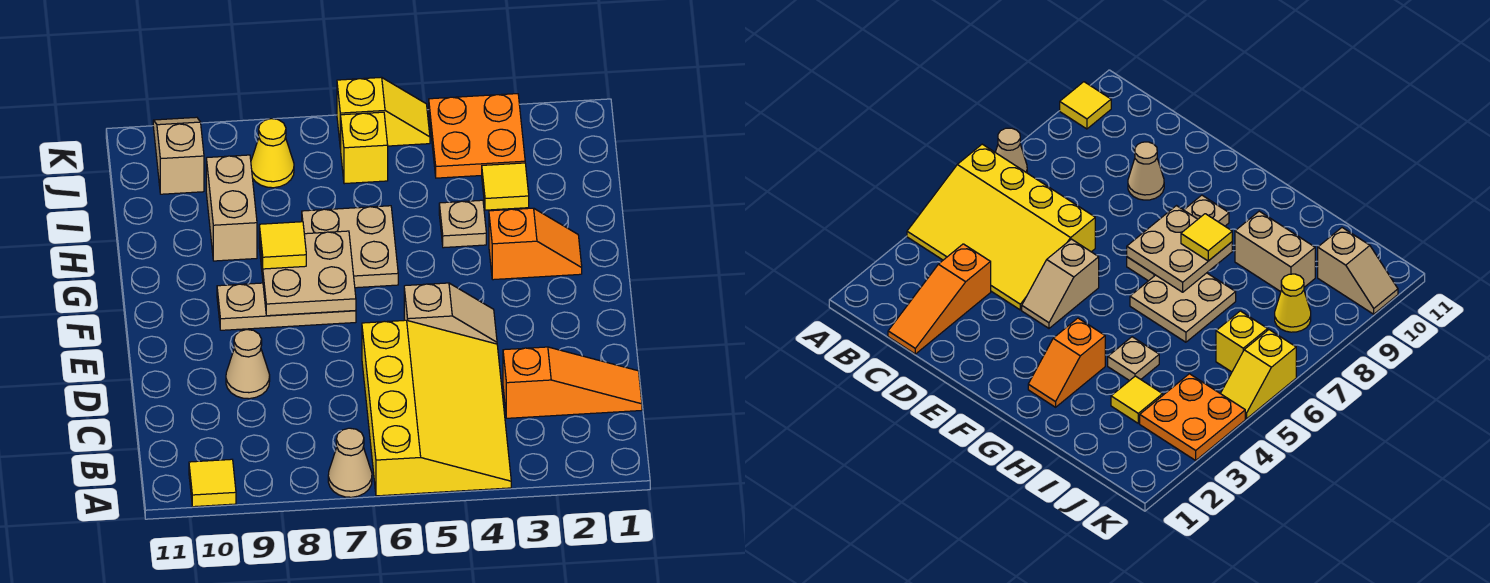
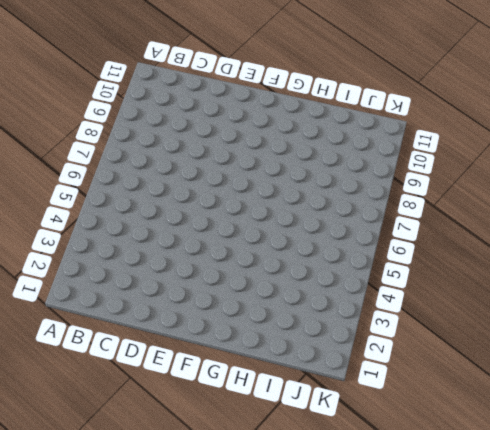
none -> yellow slope A4:D6 level 1 top 6
none -> tan cone A7 level 1
none -> yellow tile A10 level 1

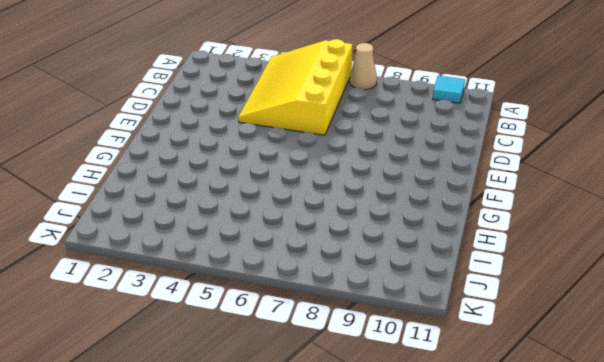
cyan tile A10 level 1 -> yellow tile A10 level 1
none -> orange slope C1:C3 level 1 top 3
none -> tan cone D9 level 1
none -> tan slope E4:E5 level 1 top 5

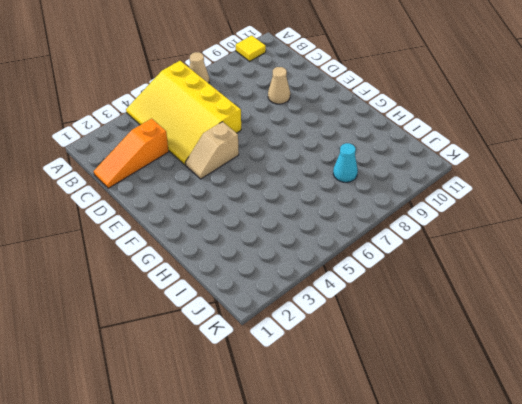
cyan cone I8 level 1 -> none
none -> tan plate F7:F9 level 1
none -> orange slope G2:G3 level 1 top 3
none -> tan plate G6:H7 level 1

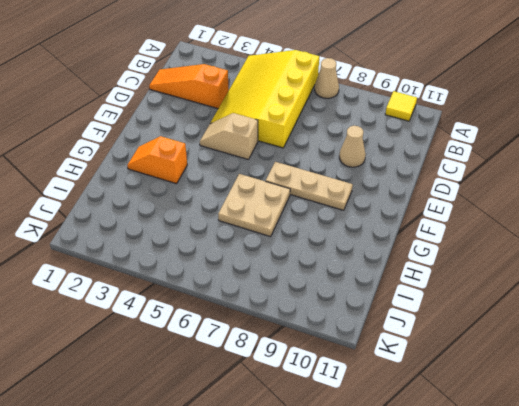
none -> tan plate H4 level 1
none -> tan brick H9:I9 level 1
none -> yellow tile I3 level 1

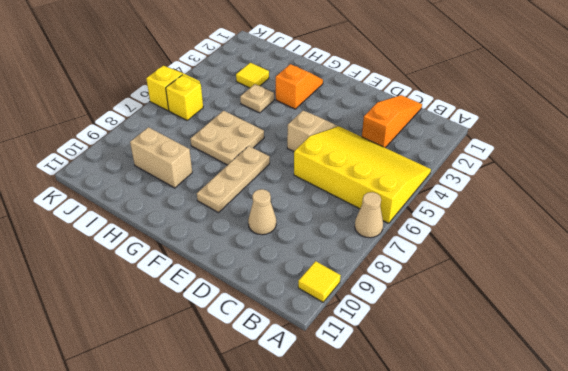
none -> orange plate J3:K4 level 1
none -> yellow cone J8 level 1
none -> tan slope J10:K10 level 1 top J

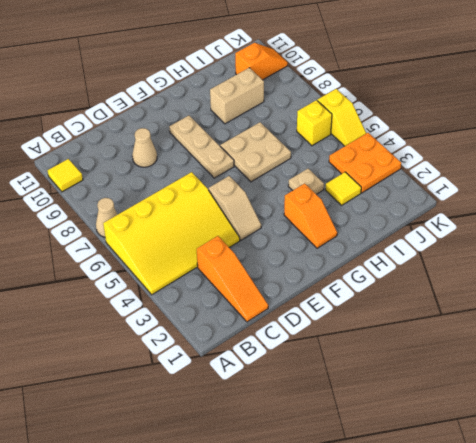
orange slope J10:K10 level 1 top J -> tan slope J10:K10 level 1 top J
none -> yellow cone J8 level 1
none -> tan plate F7:G8 level 2
none -> yellow tile G8 level 3

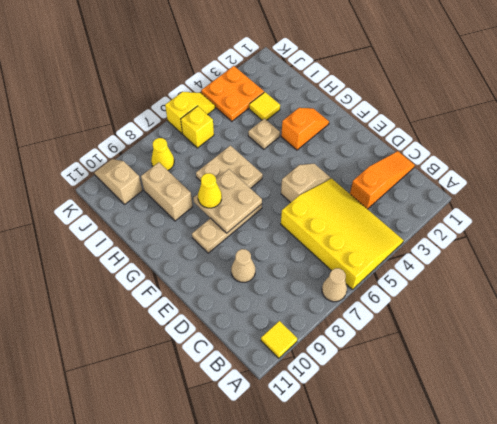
yellow cone G8 level 3 -> yellow tile G8 level 3

